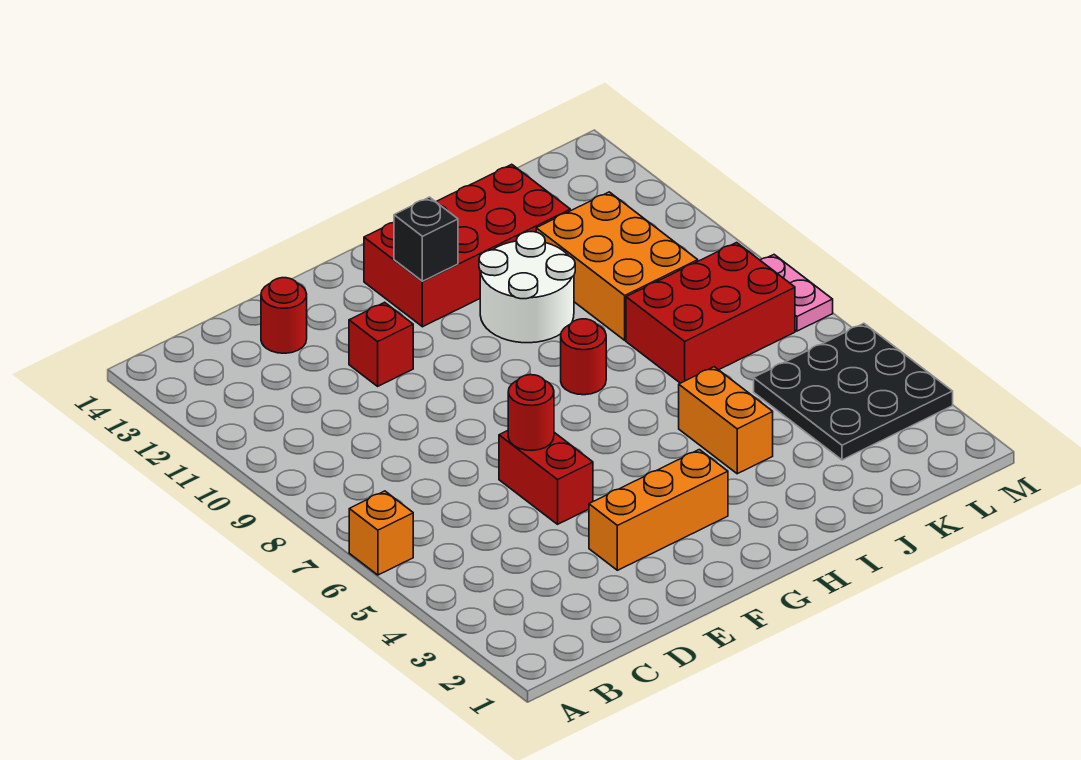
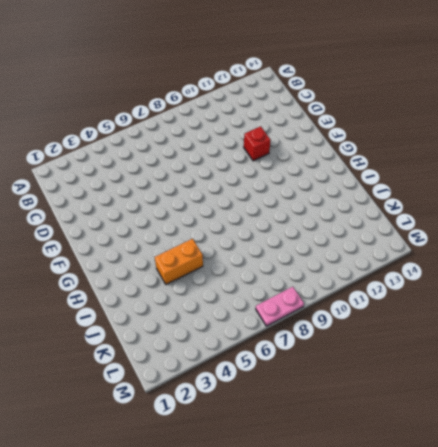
none -> orange brick A6 level 1
none -> red round brick D13 level 1
none -> orange brick E3:G3 level 1

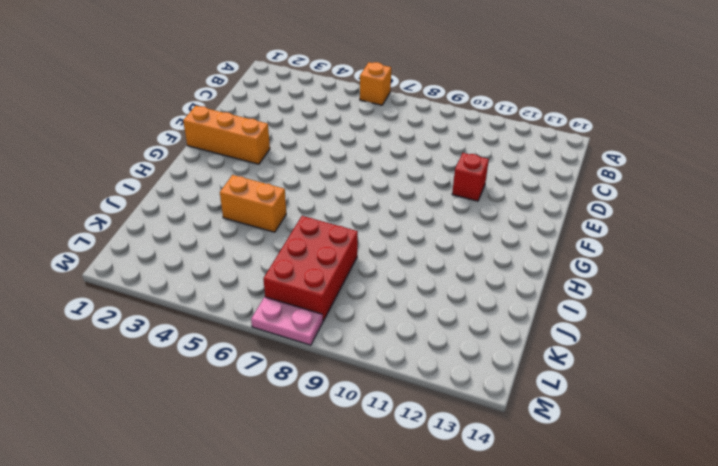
orange brick F1:F3 level 1 -> orange brick E3:G3 level 1
none -> red round brick D13 level 1
none -> red brick E5:E6 level 1
none -> red brick G12:J13 level 1

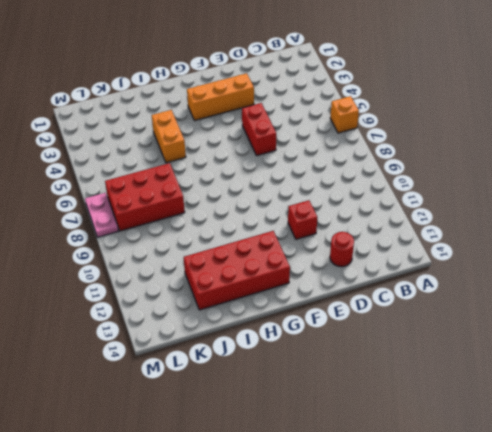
none -> red round brick H8 level 1
none -> white round brick H10:I11 level 1
none -> orange brick J9:K11 level 1

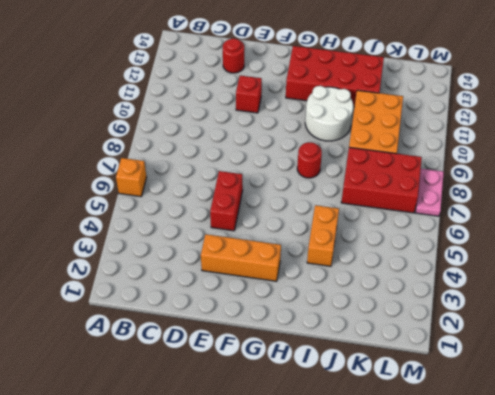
none -> black plate K3:M5 level 1
none -> red round brick E6 level 2
none -> black brick G12 level 2

